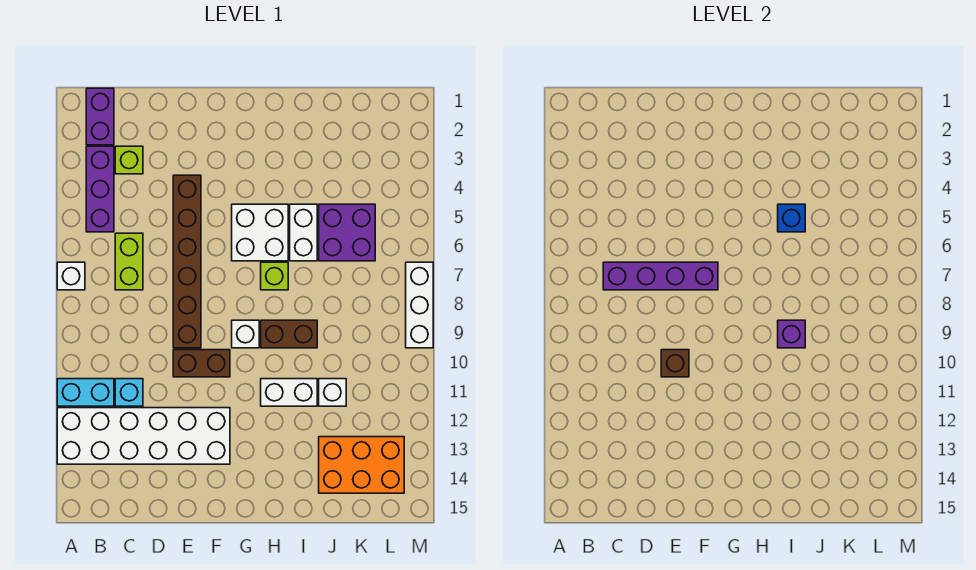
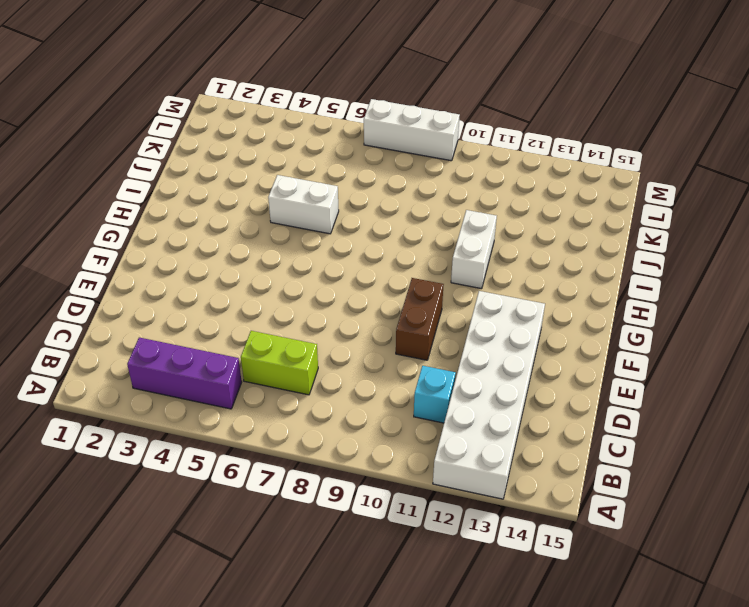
none -> white brick A7 level 1
none -> cyan brick A11:B11 level 1
none -> purple brick B1:B2 level 1

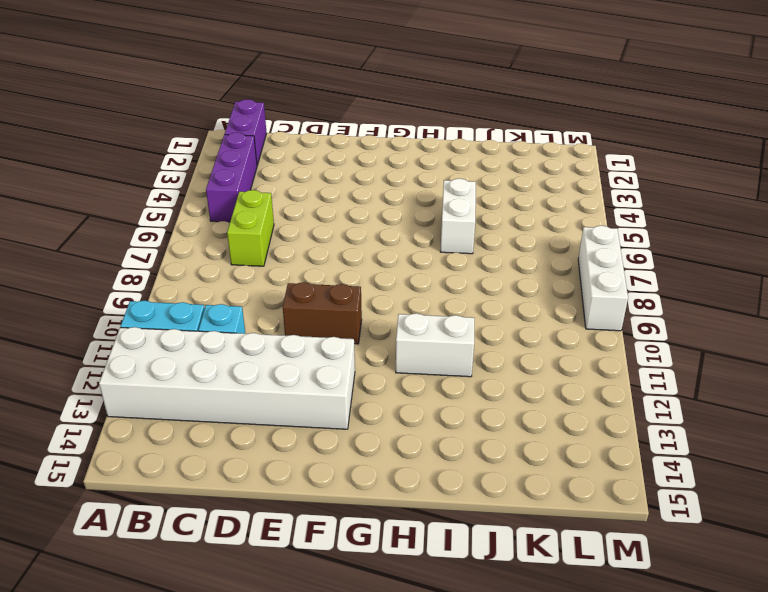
none -> white brick A7 level 1
none -> lime brick C3 level 1
none -> brown brick E4:E9 level 1

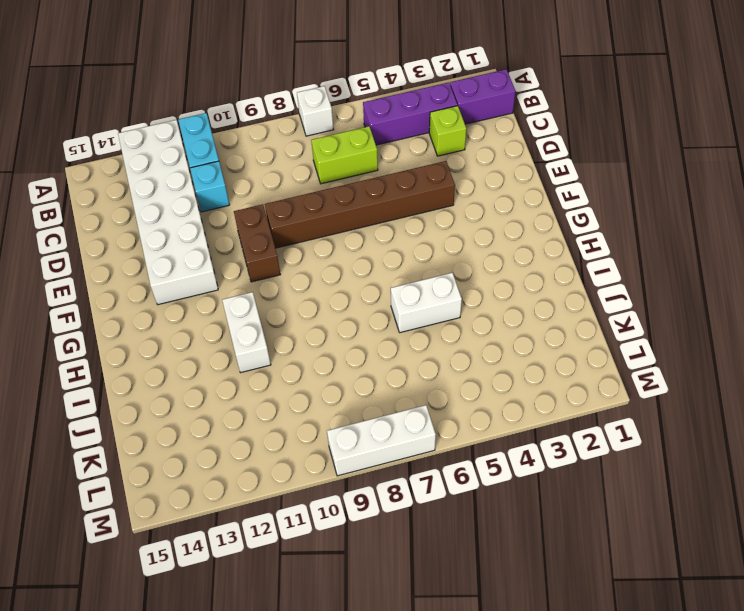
none -> white brick G5:H6 level 1
none -> white brick G9 level 1
none -> lime brick H7 level 1

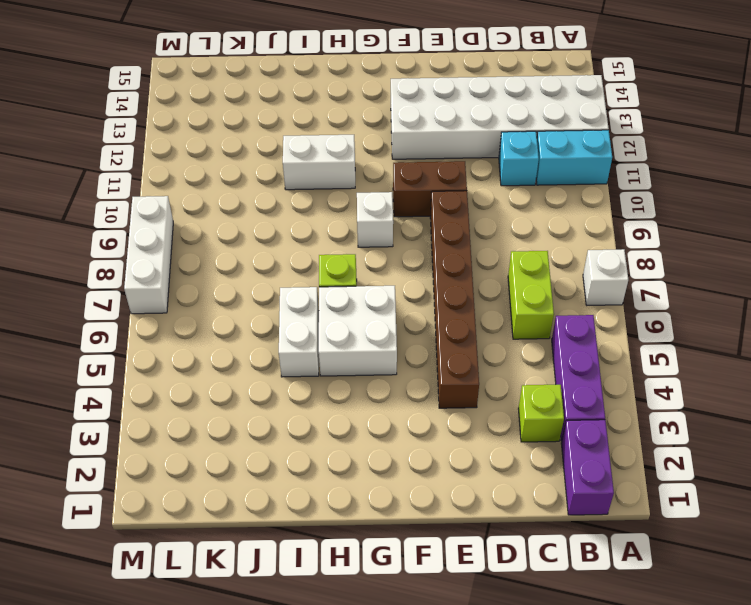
none -> brown brick H9:I9 level 1
none -> purple brick J5:K6 level 1
none -> white brick J11 level 1

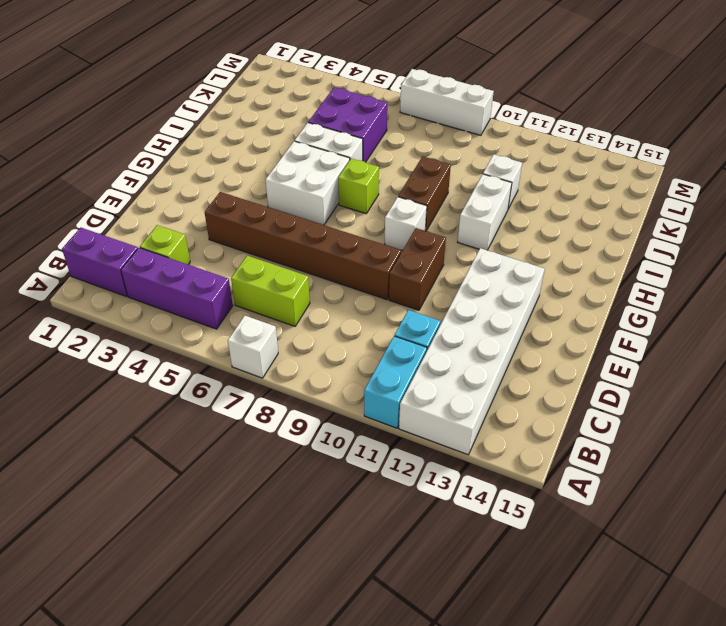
none -> orange brick J13:L14 level 1
none -> purple brick C7:F7 level 2
none -> brown brick E10 level 2

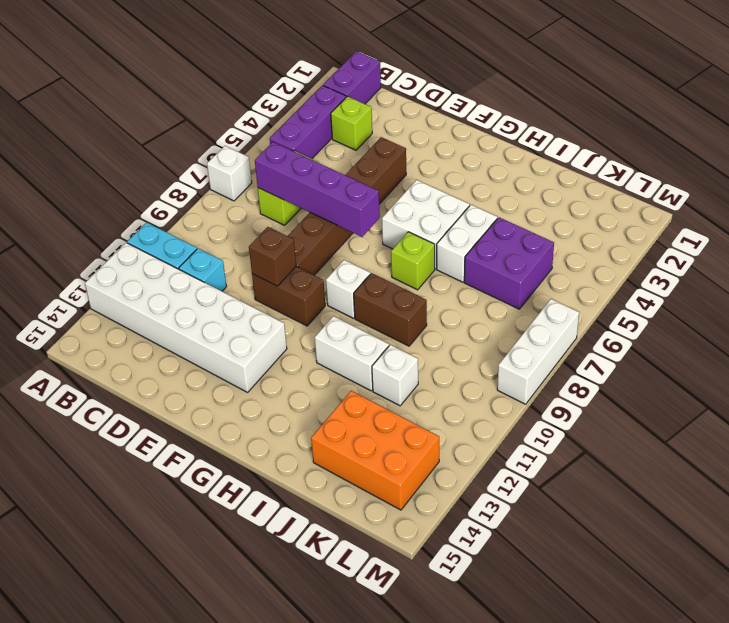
none -> blue brick I5 level 2
none -> purple brick I9 level 2

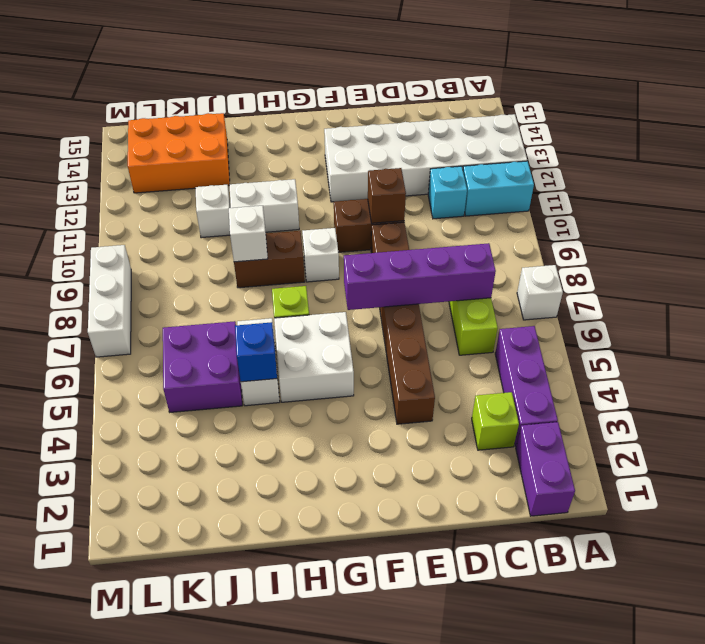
white brick I9 level 2 -> purple brick I9 level 2

